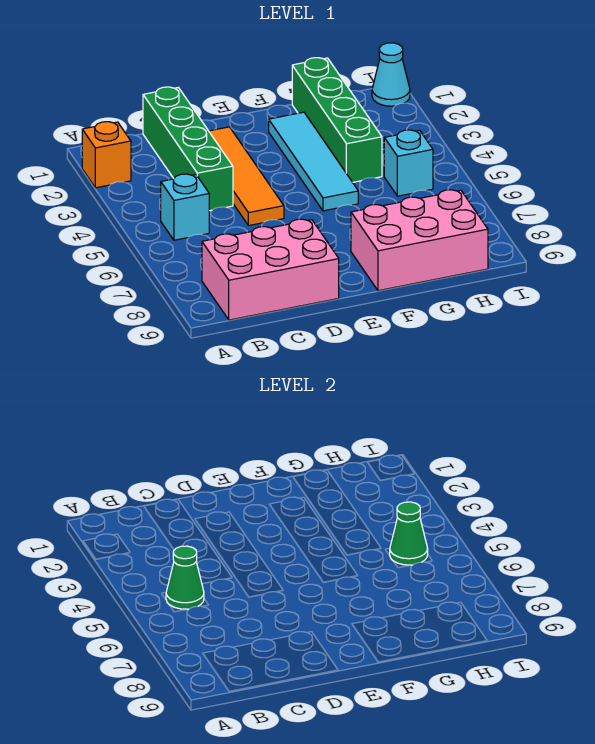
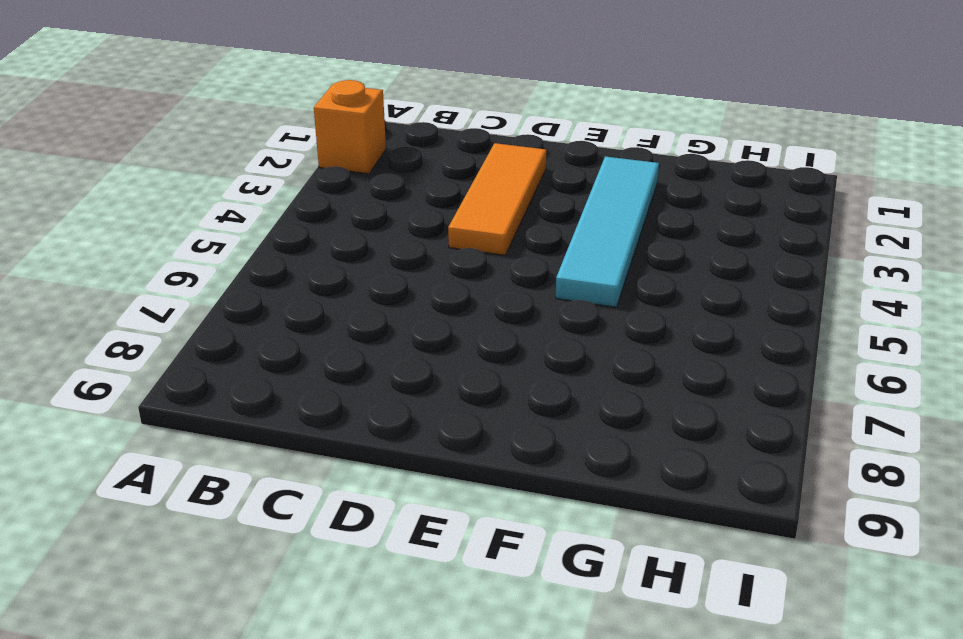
orange tile D2:D4 level 1 -> orange tile D2:D5 level 1
none -> cyan brick B5 level 1
none -> pink brick B8:D9 level 1
none -> green brick C1:C4 level 1

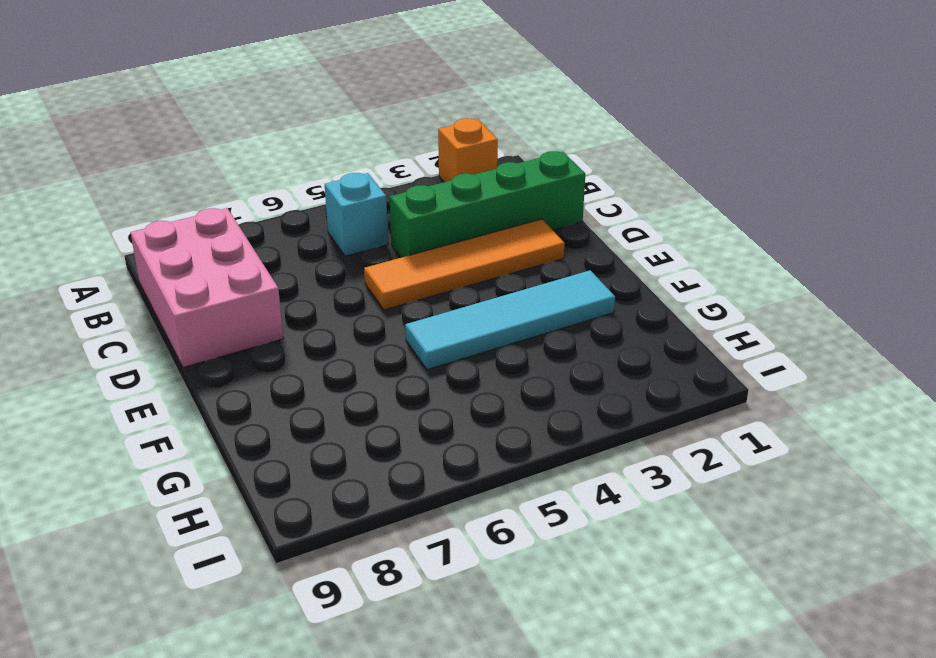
none -> pink brick F8:H9 level 1
none -> green brick G1:G4 level 1
none -> cyan brick H5 level 1

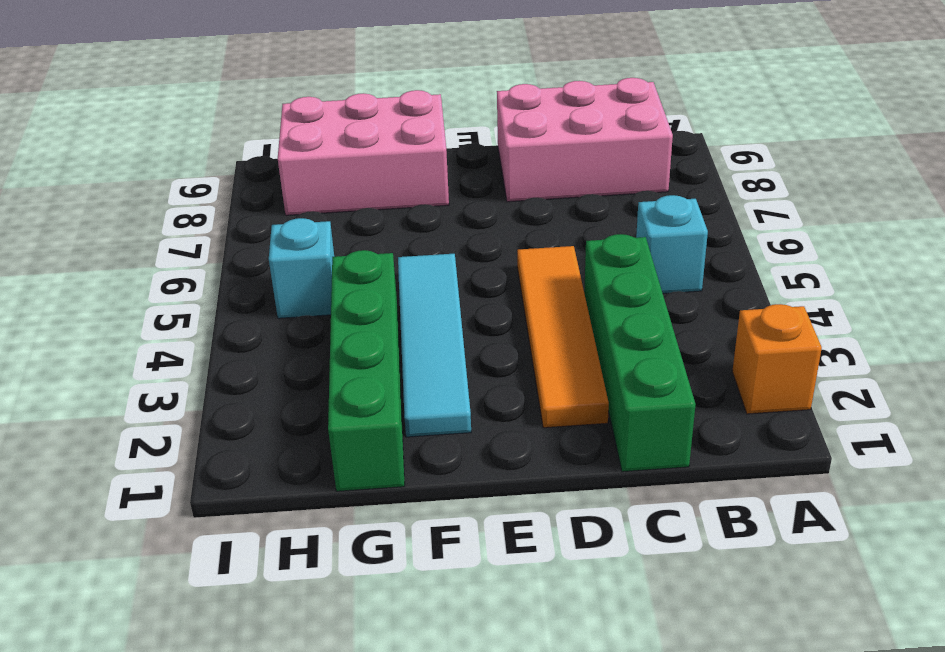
none -> cyan cone I1 level 1
none -> green cone B5 level 2
none -> green cone H5 level 2

